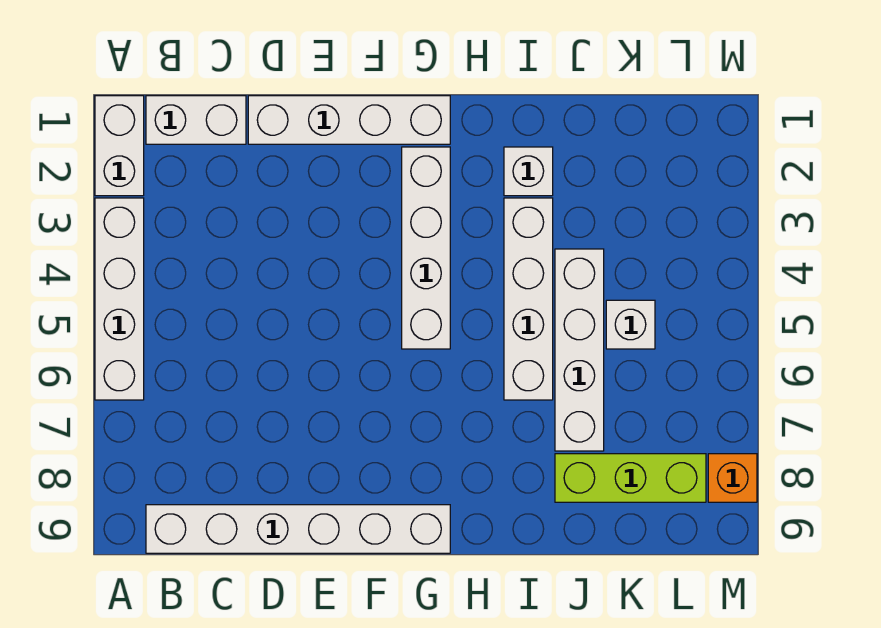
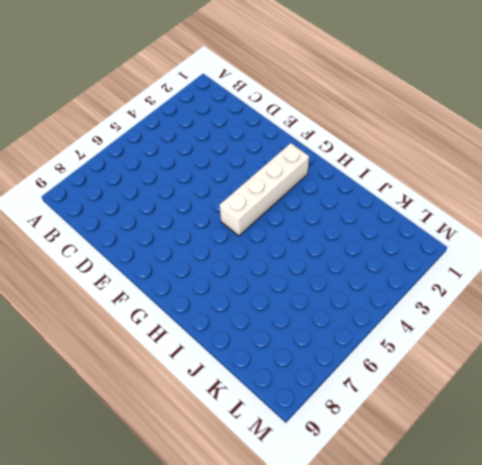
none -> white brick A1:A2 level 1
none -> white brick A3:A6 level 1
none -> white brick B1:C1 level 1

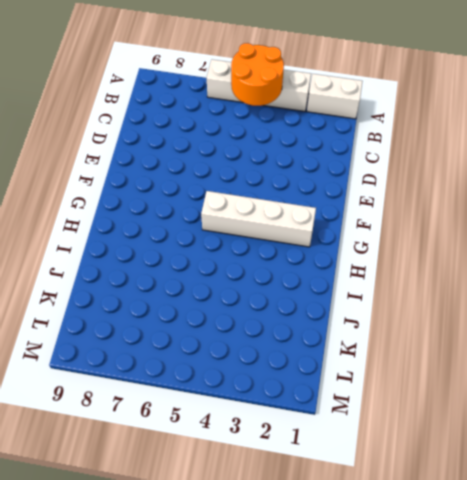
orange round brick A4:B5 level 2 -> none
none -> white brick B1:C1 level 1
none -> white brick B9:G9 level 1
none -> white brick D1:G1 level 1

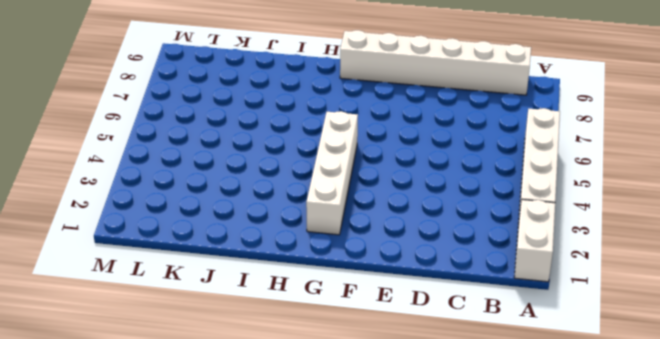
none -> white brick B1:C1 level 1
none -> white brick D1:G1 level 1
none -> white brick I2 level 1

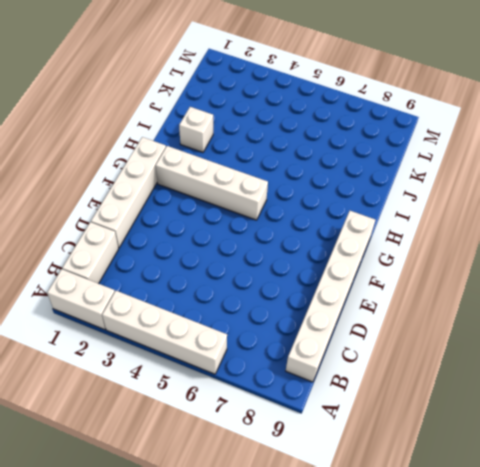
none -> white brick I3:I6 level 1
none -> white brick J4:J7 level 1
none -> lime brick J8:L8 level 1

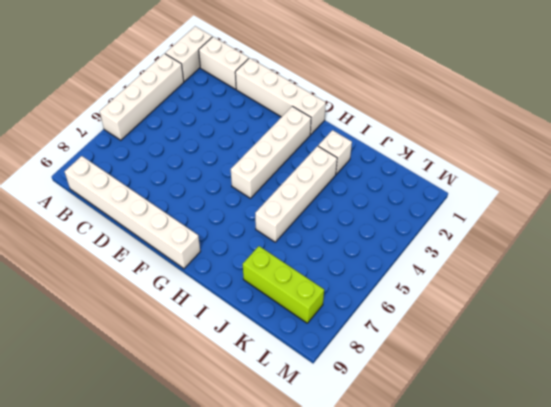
none -> white brick J4:J7 level 1
none -> white brick K5 level 1
none -> orange brick M8 level 1

